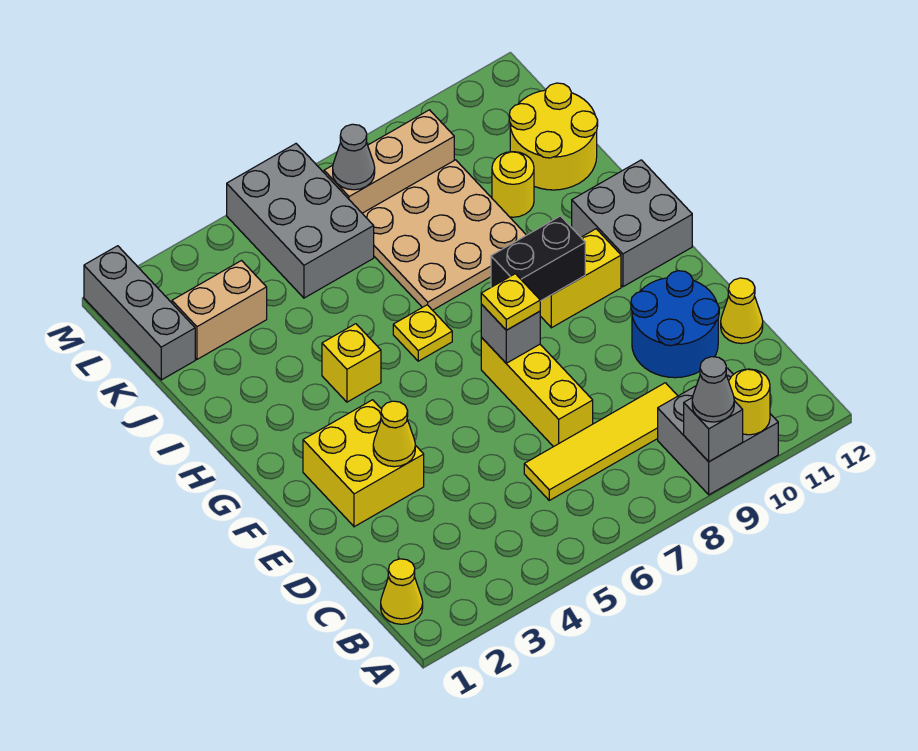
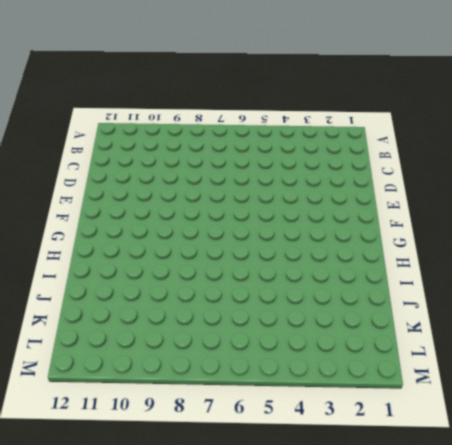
none -> grey brick A9:B10 level 1
none -> yellow cone B1 level 1
none -> yellow tile C6:C9 level 1

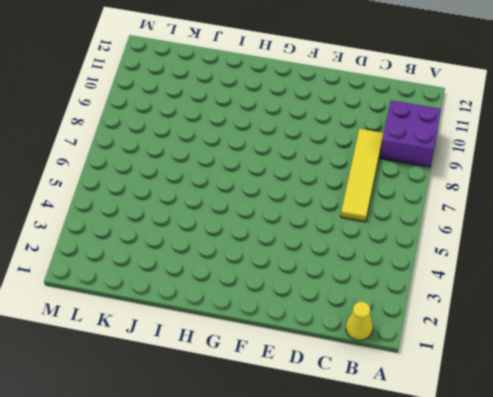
purple brick A9:B10 level 1 -> grey brick A9:B10 level 1
none -> yellow brick D7:F7 level 1
none -> blue round brick D10:E11 level 1
none -> yellow cone D12 level 1

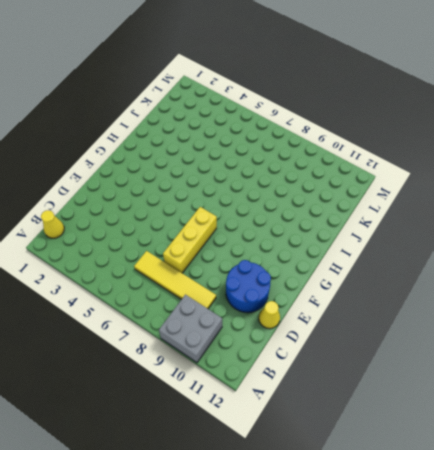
none -> yellow brick E2:F3 level 1
none -> yellow brick G9:G10 level 1
none -> grey brick G11:H12 level 1

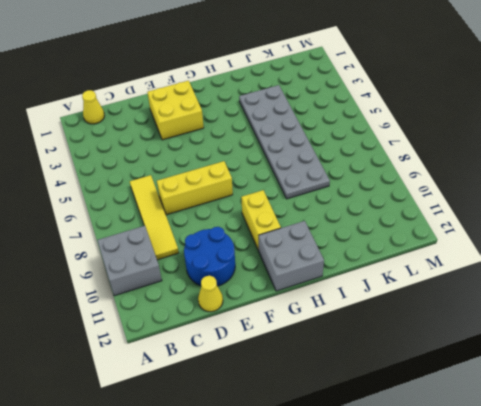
grey plate I3:J8 level 1 -> tan plate I7:K9 level 1
none -> yellow brick H4 level 1
none -> yellow plate H6 level 1
none -> yellow round brick J10 level 1

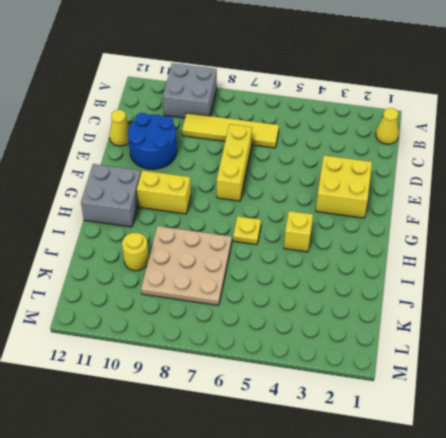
none -> yellow round brick J11:K12 level 1
none -> grey brick K1:M1 level 1
none -> tan brick K2:K3 level 1

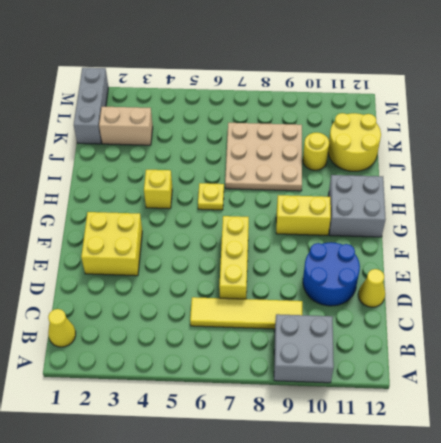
none -> grey brick K5:M6 level 1
none -> tan brick L7:L9 level 1
none -> grey brick A9 level 2

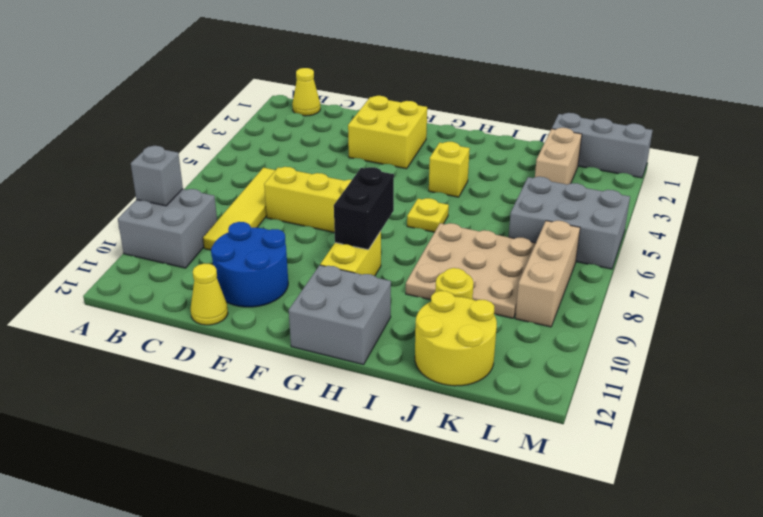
none -> yellow round brick A10 level 2
none -> yellow cone E3 level 2
none -> grey brick F7 level 2

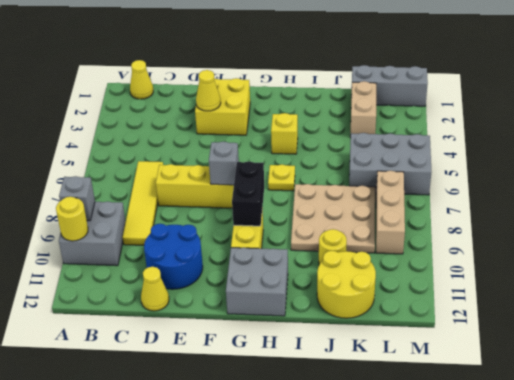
none -> grey cone L7 level 2
none -> grey cone A9 level 3
none -> yellow plate F7 level 3

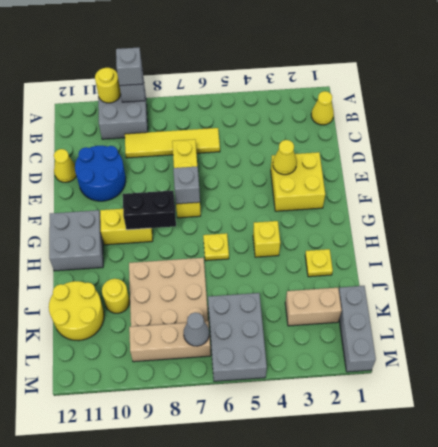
grey brick A9 level 3 -> grey cone A9 level 3
yellow plate I2 level 1 -> yellow plate F7 level 3

